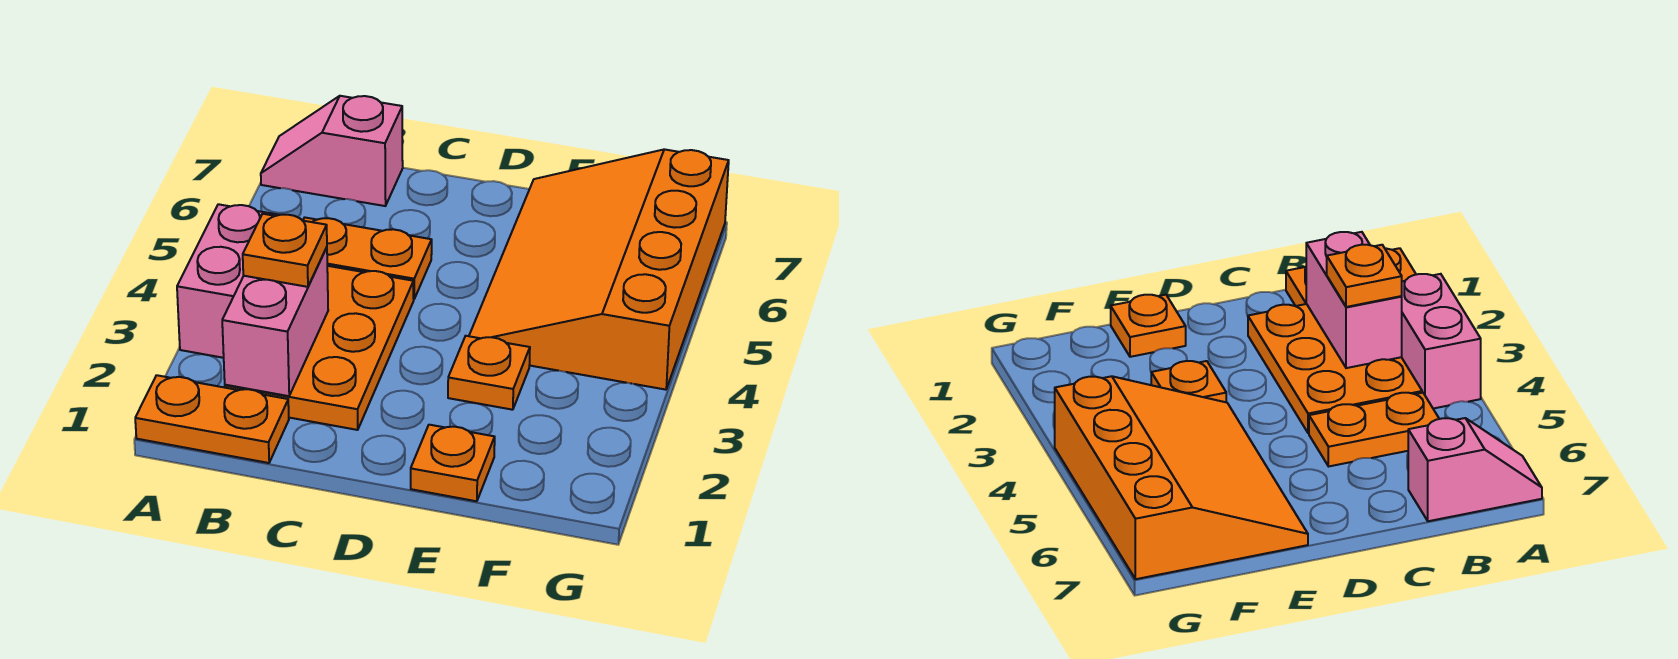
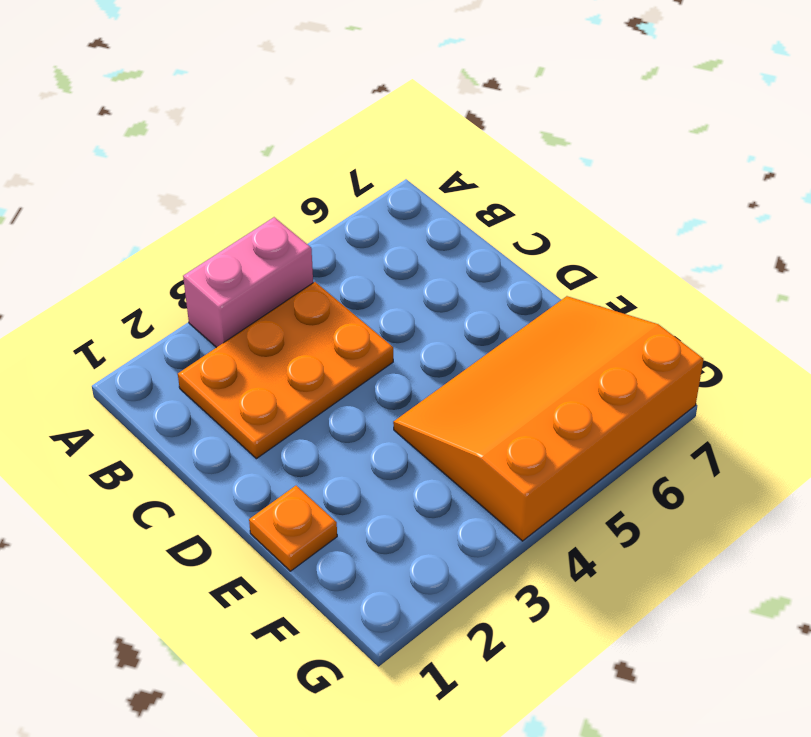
none -> orange plate A1:B1 level 1
none -> pink slope A7:B7 level 1 top B

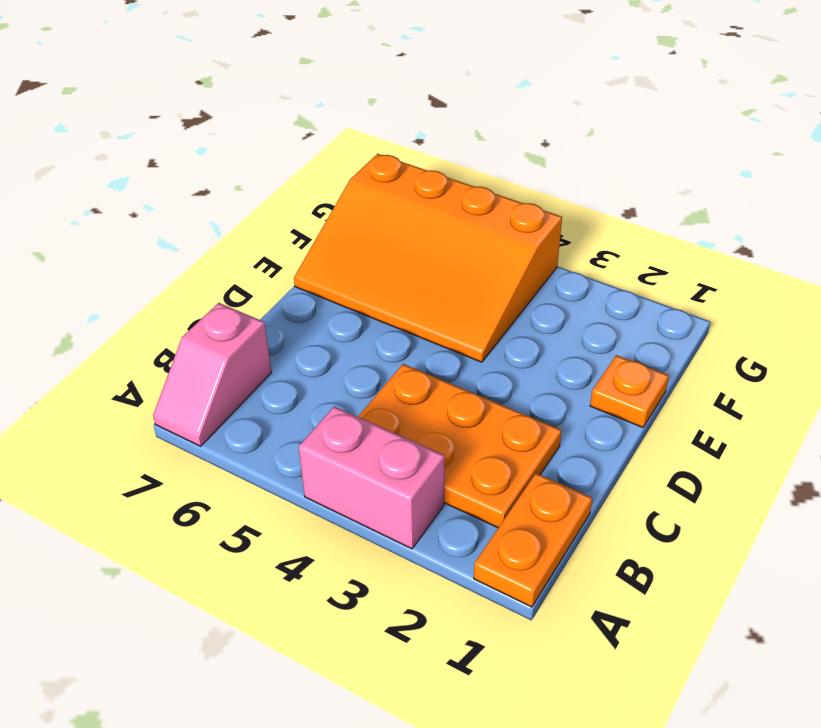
none -> orange plate B5:C5 level 1
none -> orange plate E3 level 1

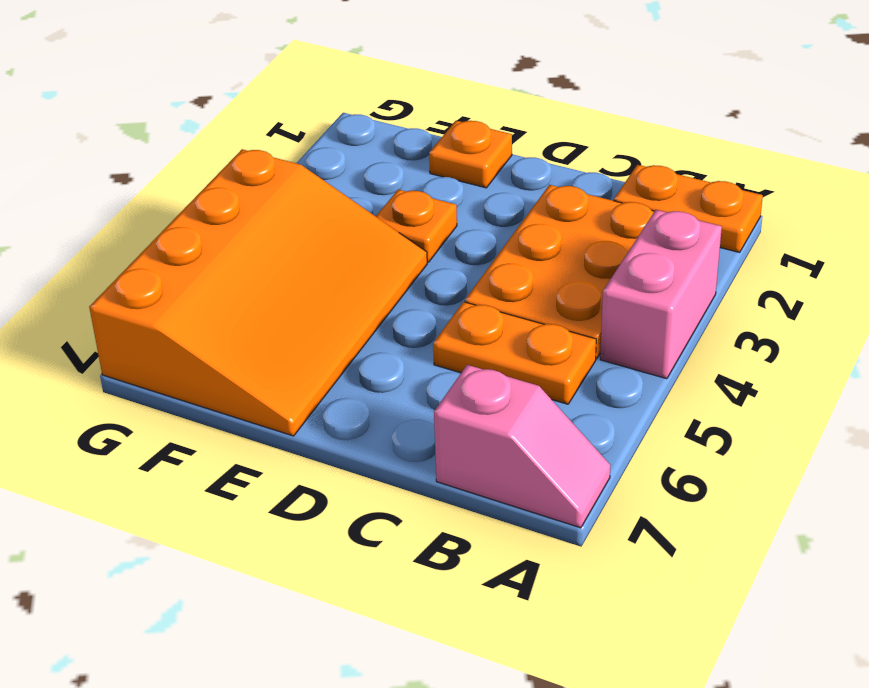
none -> pink brick B2:B3 level 2
none -> orange plate B3 level 3

